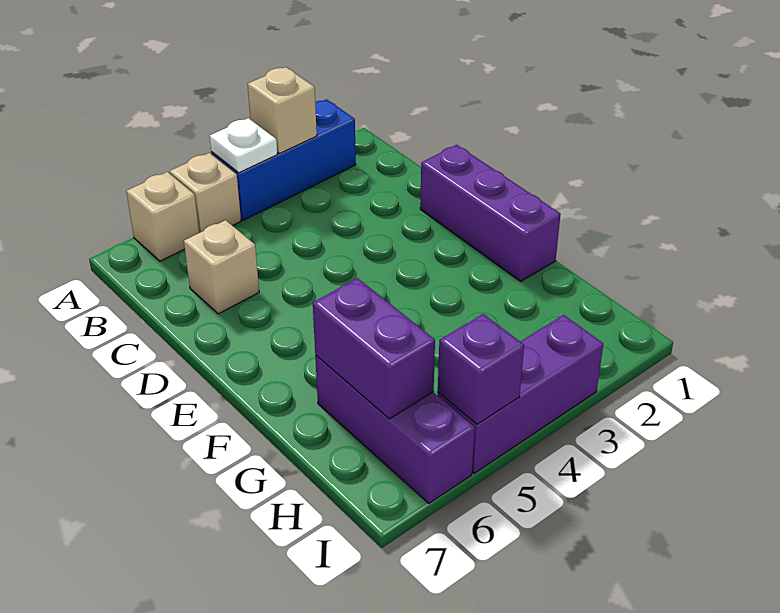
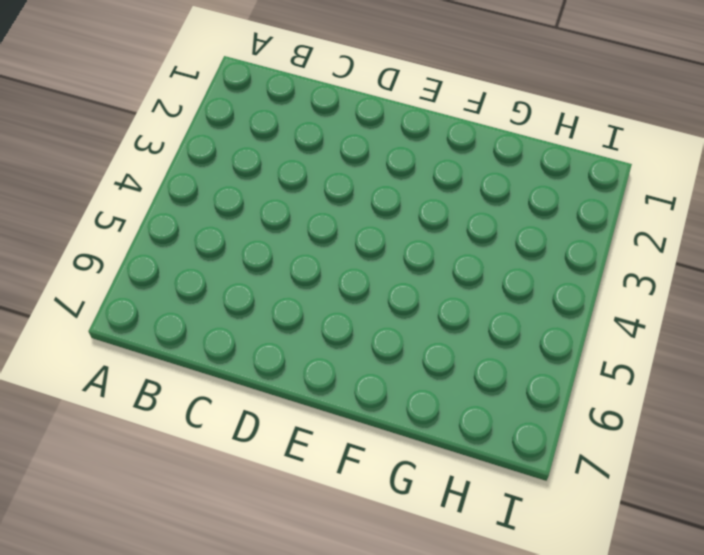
none -> blue brick A2:A4 level 1
none -> tan brick A5 level 1

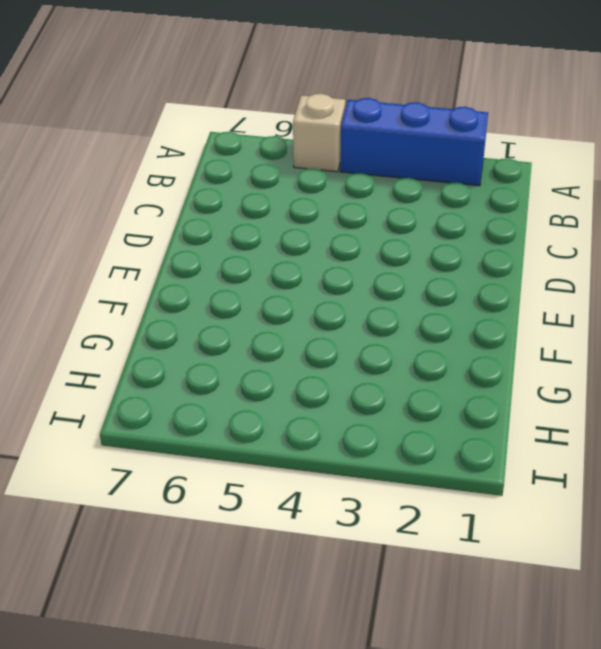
none -> tan brick A6 level 1
none -> tan brick C6 level 1

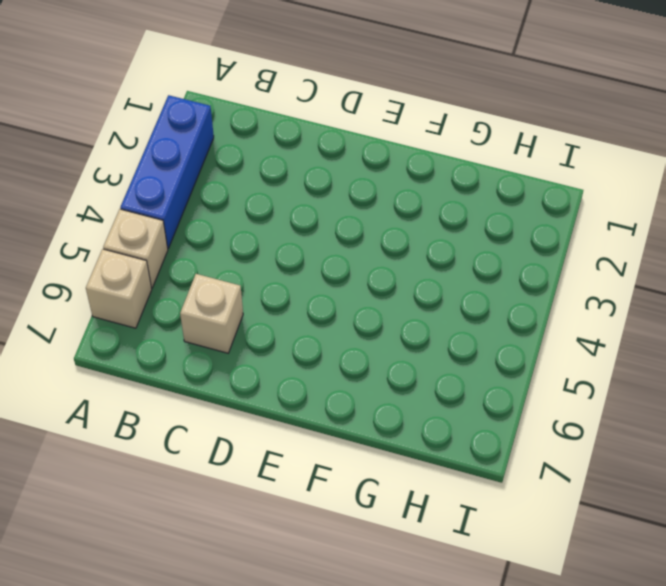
none -> purple brick D1:F1 level 1
none -> purple brick G6:I6 level 1

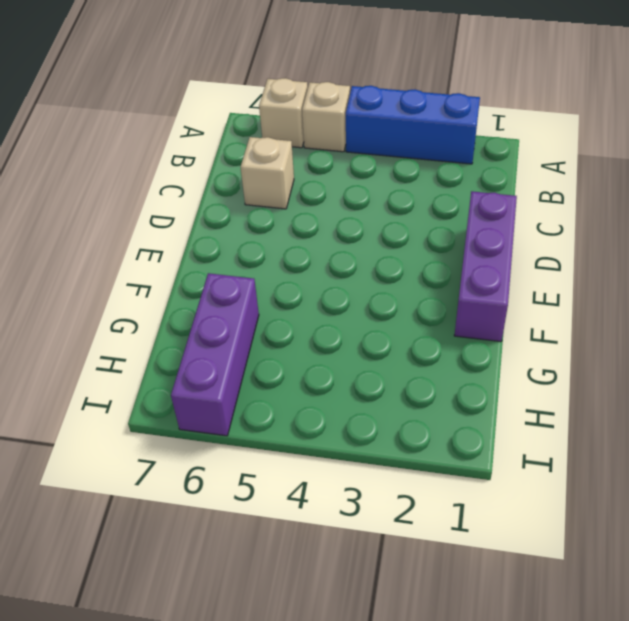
none -> purple brick I3:I5 level 1
none -> tan brick A3 level 2

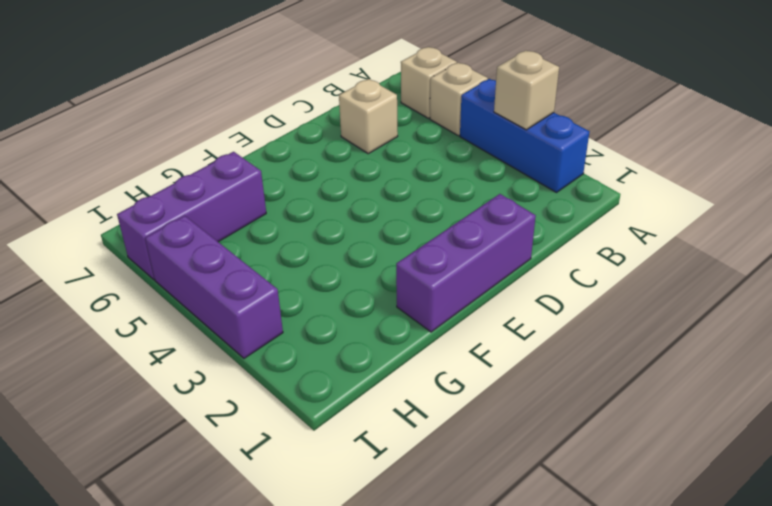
none -> white plate A4 level 2
none -> purple brick G6:H6 level 2

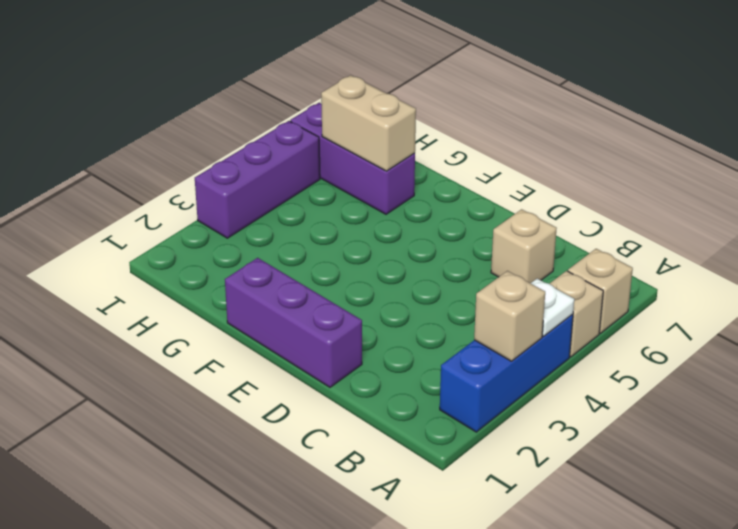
tan brick G6:H6 level 2 -> purple brick G6:H6 level 2
none -> purple brick I5 level 2

